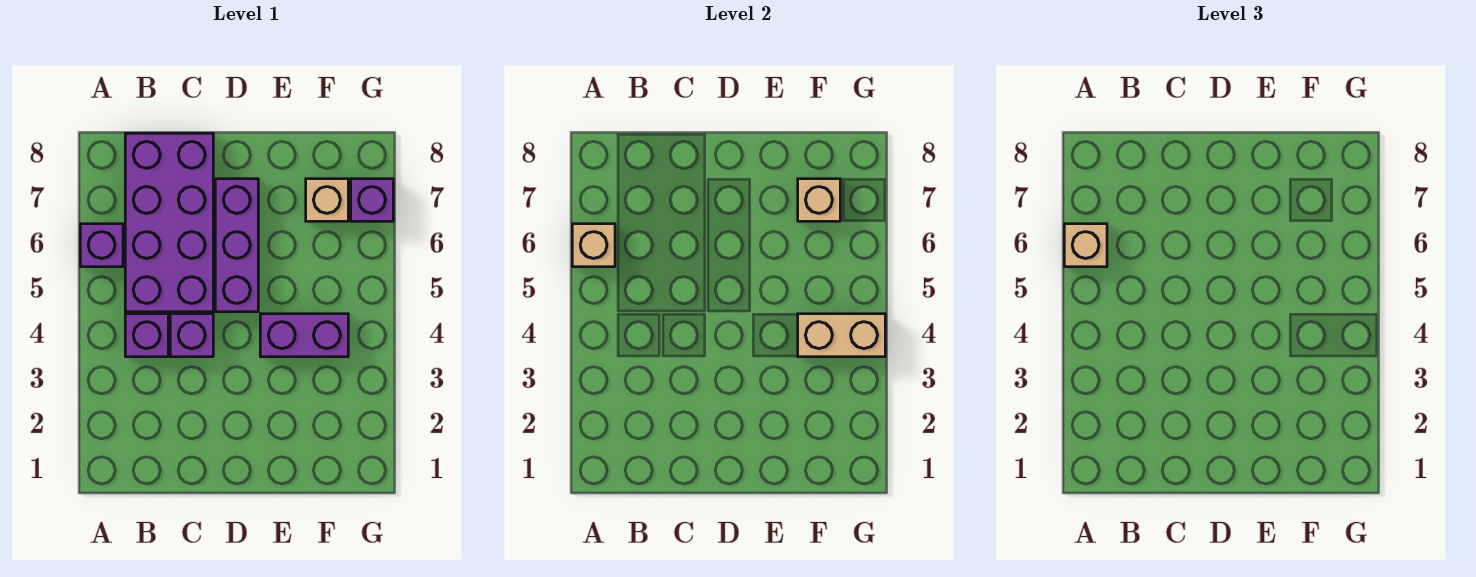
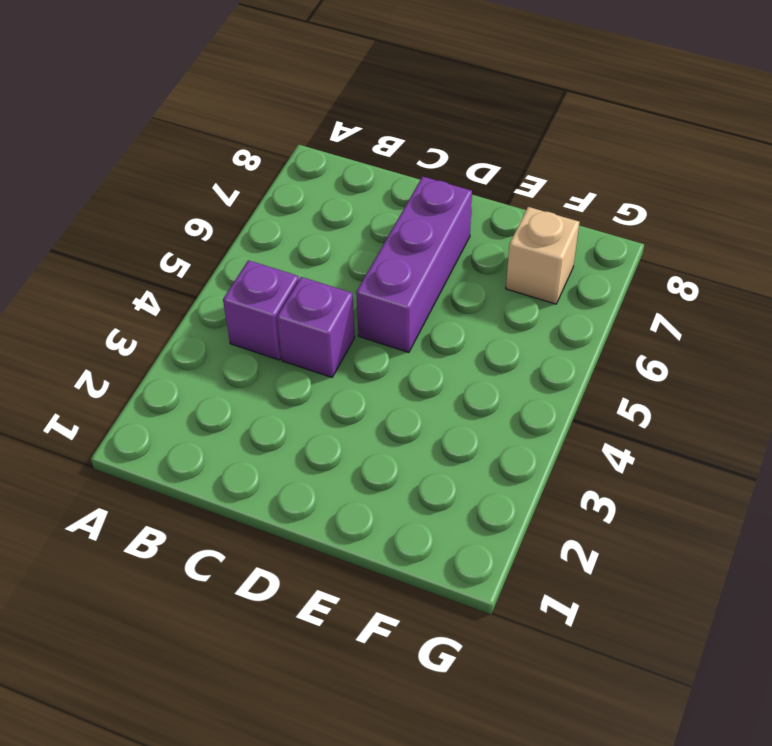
none -> purple brick A6 level 1
none -> purple brick B5:C8 level 1
none -> purple brick E4:F4 level 1

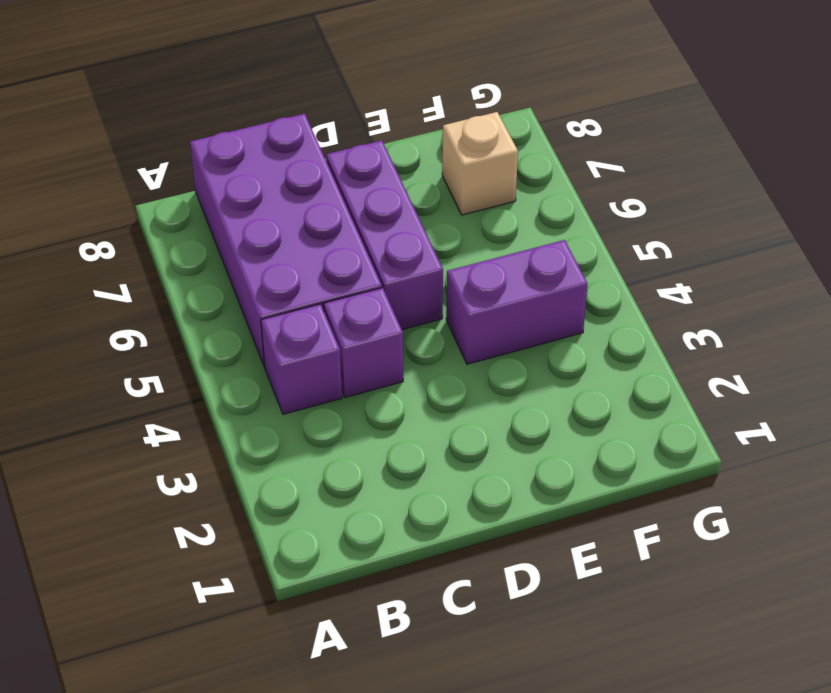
none -> purple brick A6 level 1
none -> purple brick G7 level 1
none -> tan brick A6 level 2

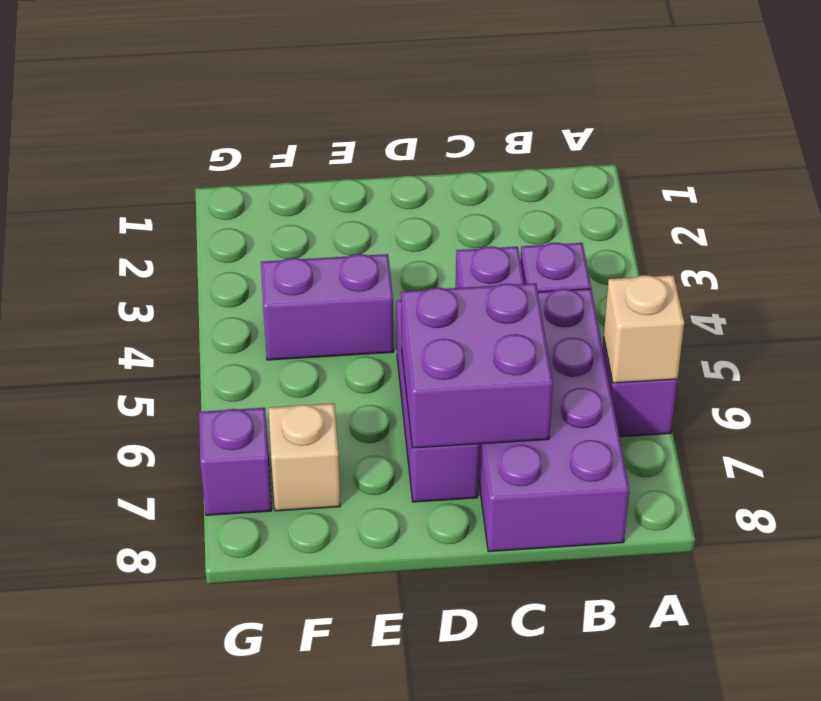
purple brick C6:D7 level 2 -> none
none -> tan brick F4:G4 level 2
none -> tan brick F7 level 2
none -> tan brick A6 level 3

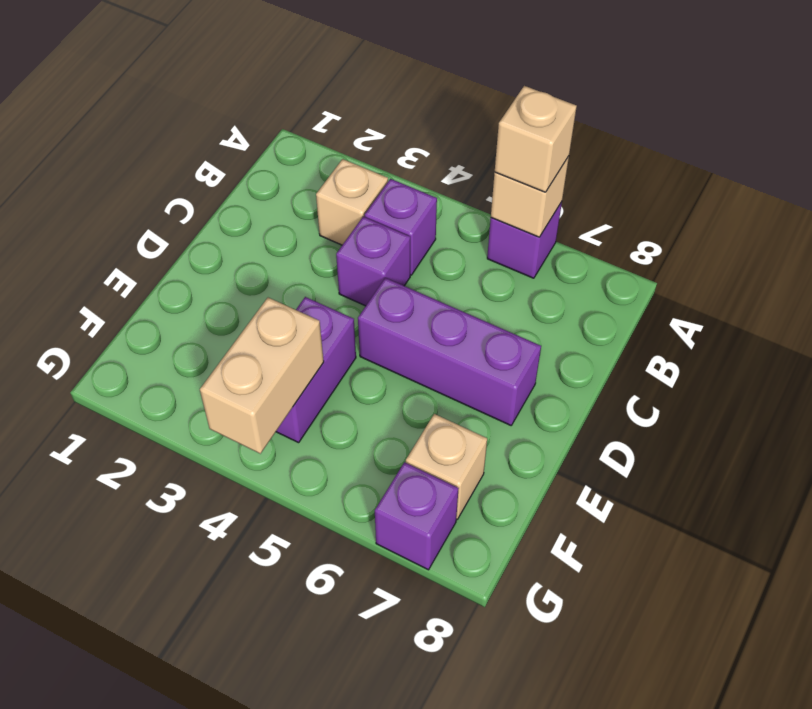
tan brick B3 level 1 -> tan brick F7 level 2
none -> purple brick B5:C8 level 1

